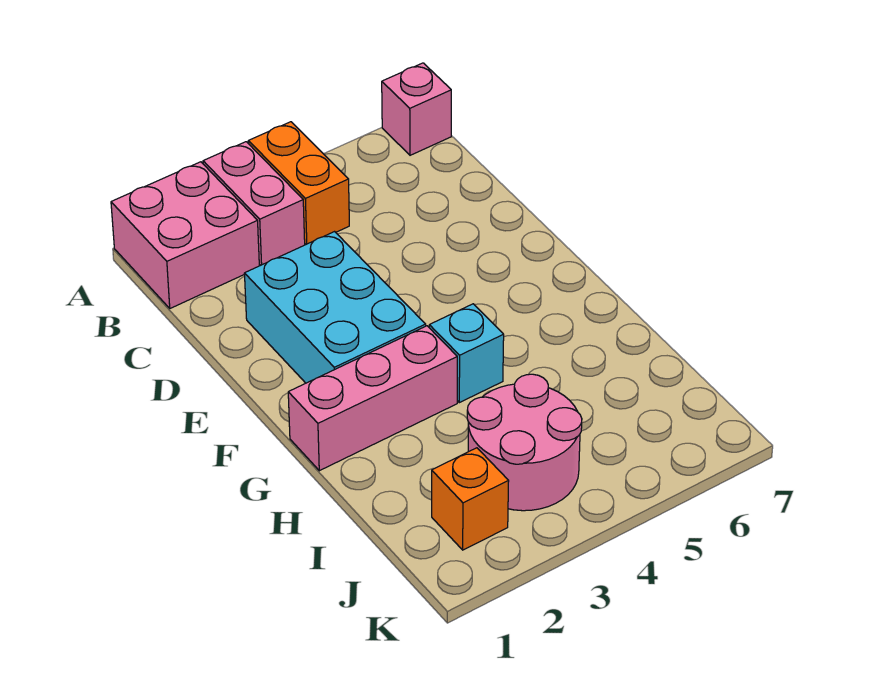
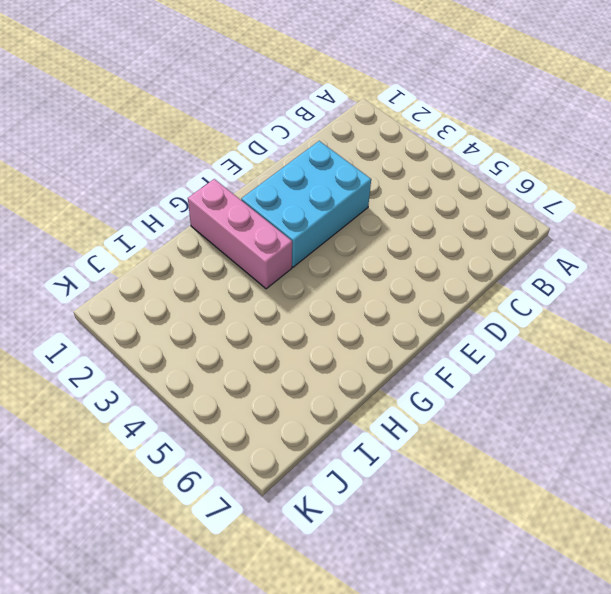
none -> pink brick A1:B2 level 1
none -> pink brick A3:B3 level 1

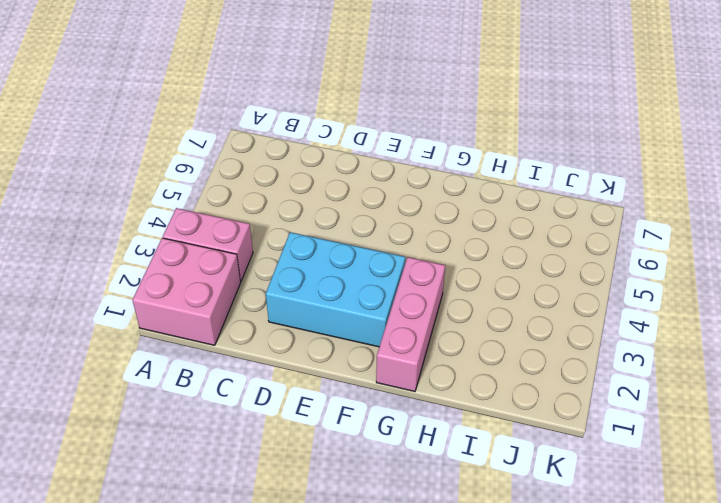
none -> orange brick A4:B4 level 1
none -> pink brick A7 level 1

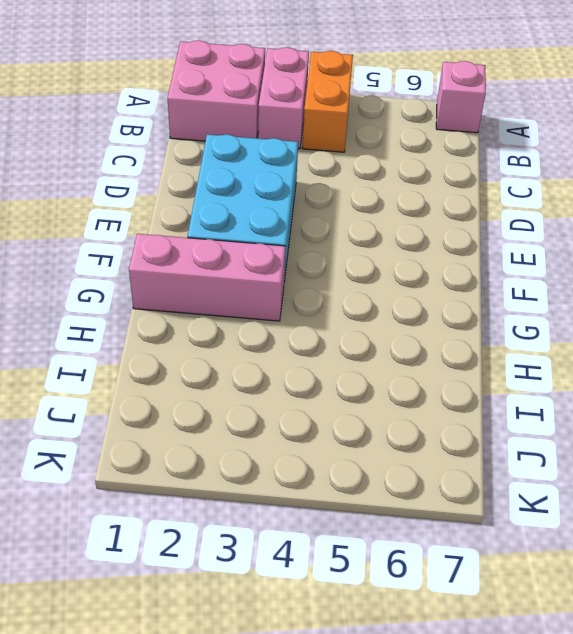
none -> cyan brick G4 level 1
none -> pink round brick I3:J4 level 1

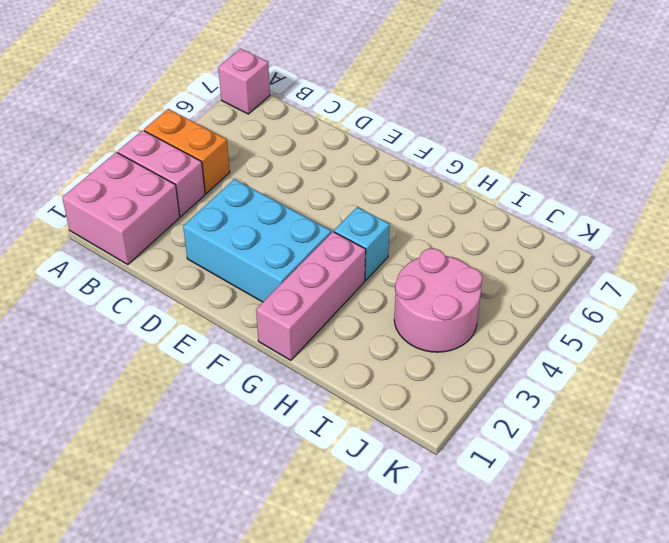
none -> orange brick J2 level 1

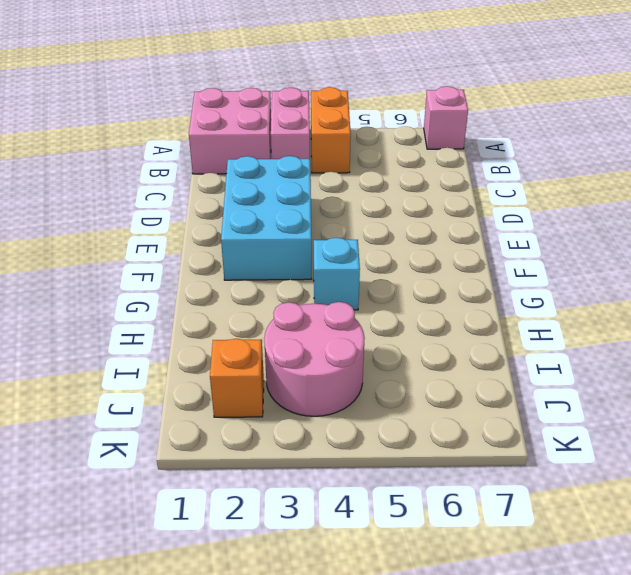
none -> pink brick G1:G3 level 1

